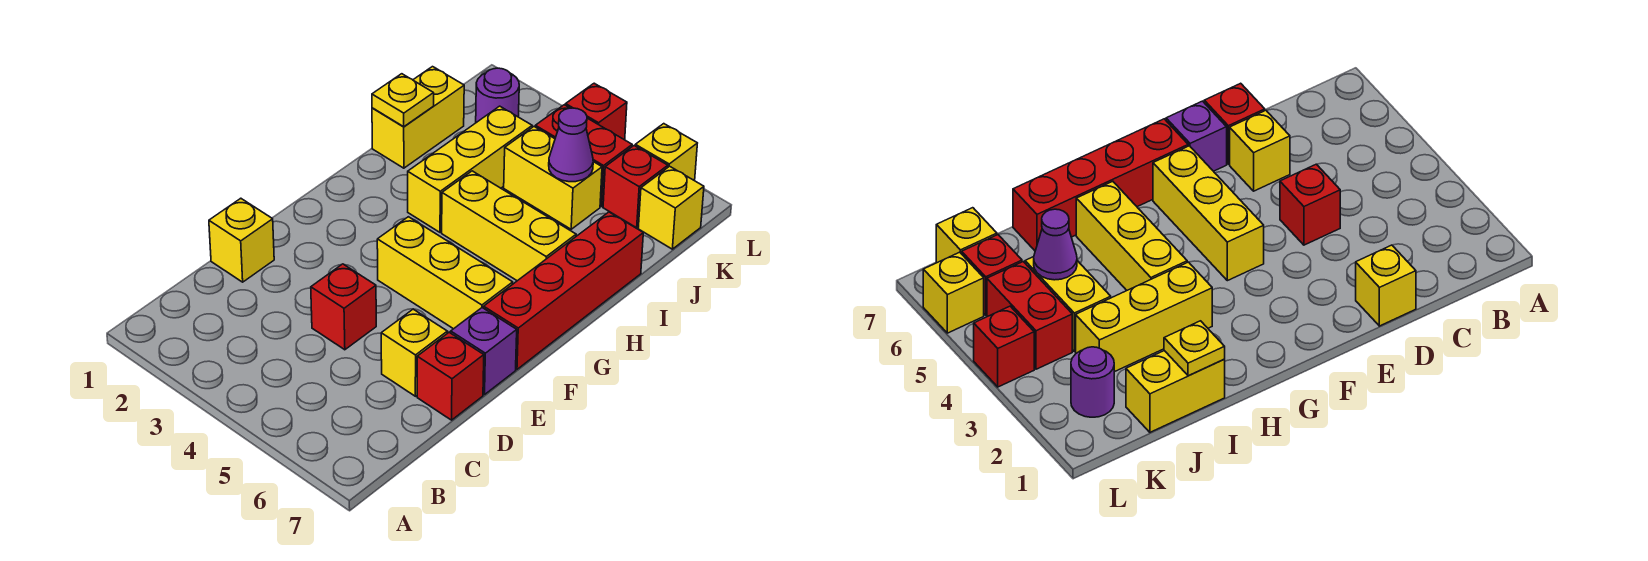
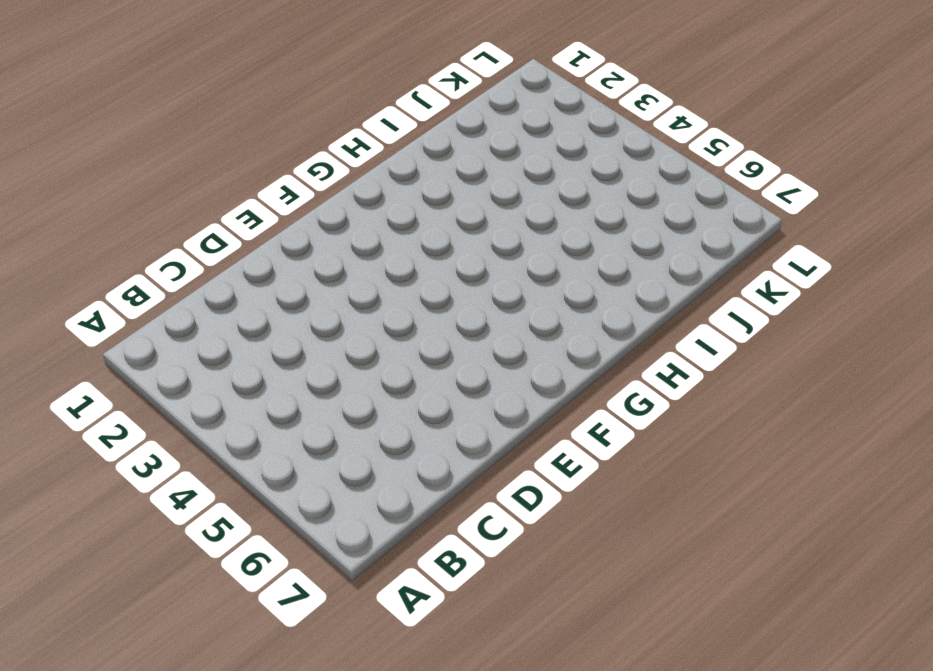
none -> yellow brick D1 level 1
none -> red brick D4 level 1
none -> yellow brick D6 level 1

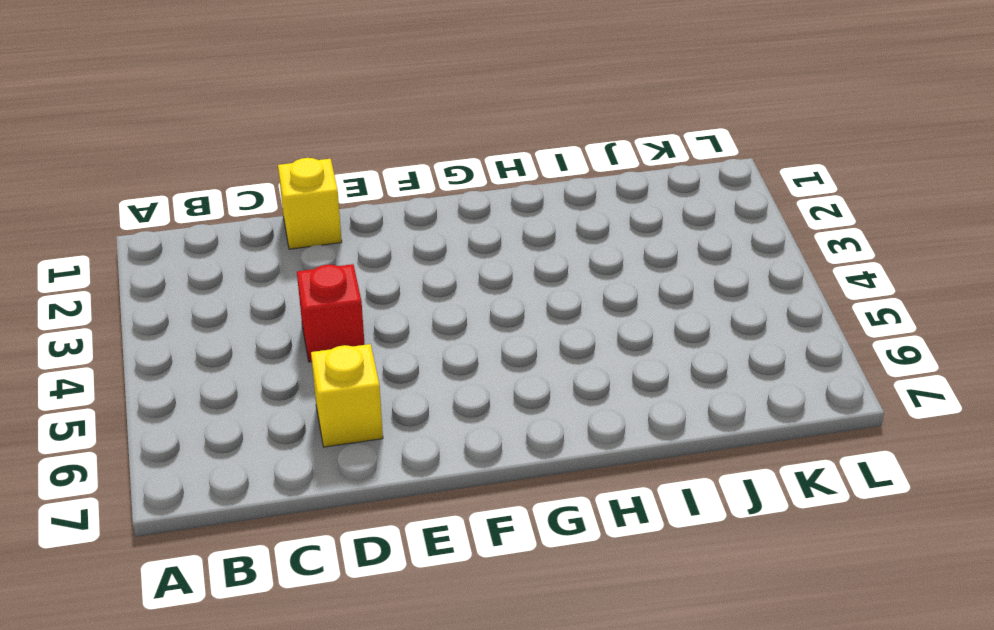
none -> red brick D7 level 1
none -> purple brick E7 level 1
none -> yellow brick F4:F6 level 1

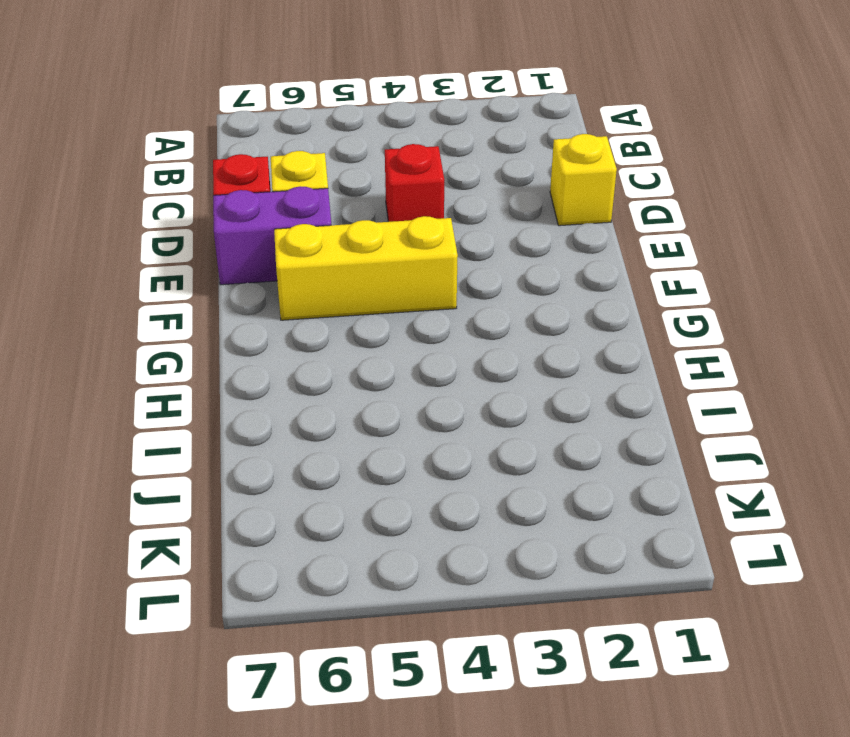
purple brick E6:E7 level 1 -> purple brick E7 level 1
none -> red brick F7:I7 level 1
none -> yellow brick H3:J3 level 1
none -> yellow brick H4:H6 level 1

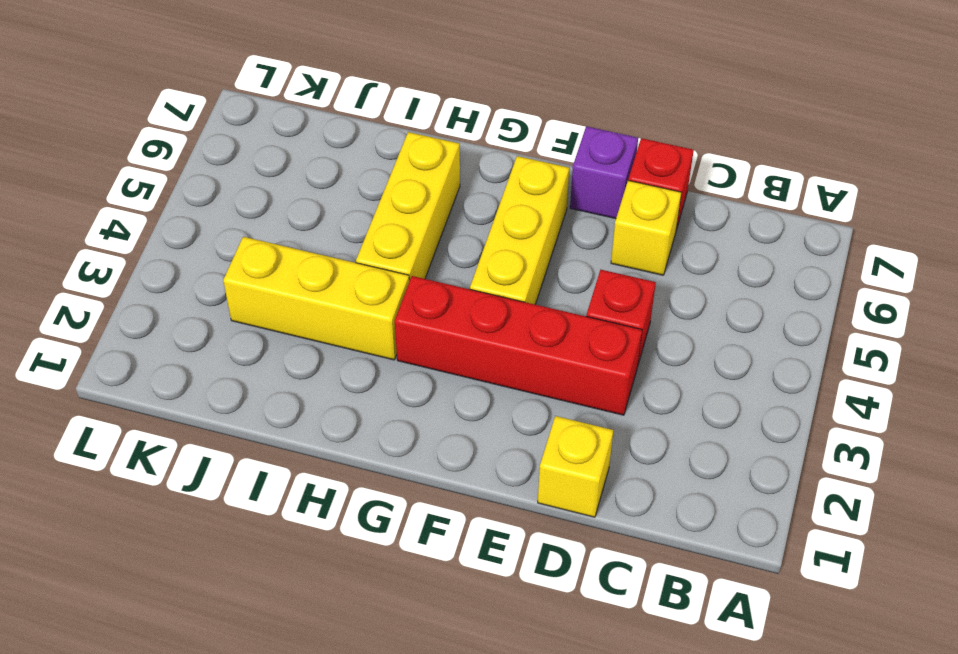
red brick D3:G3 level 1 -> red brick F7:I7 level 1
none -> yellow brick I1:J1 level 1
none -> yellow brick J4:J5 level 1
none -> purple round brick K2 level 1

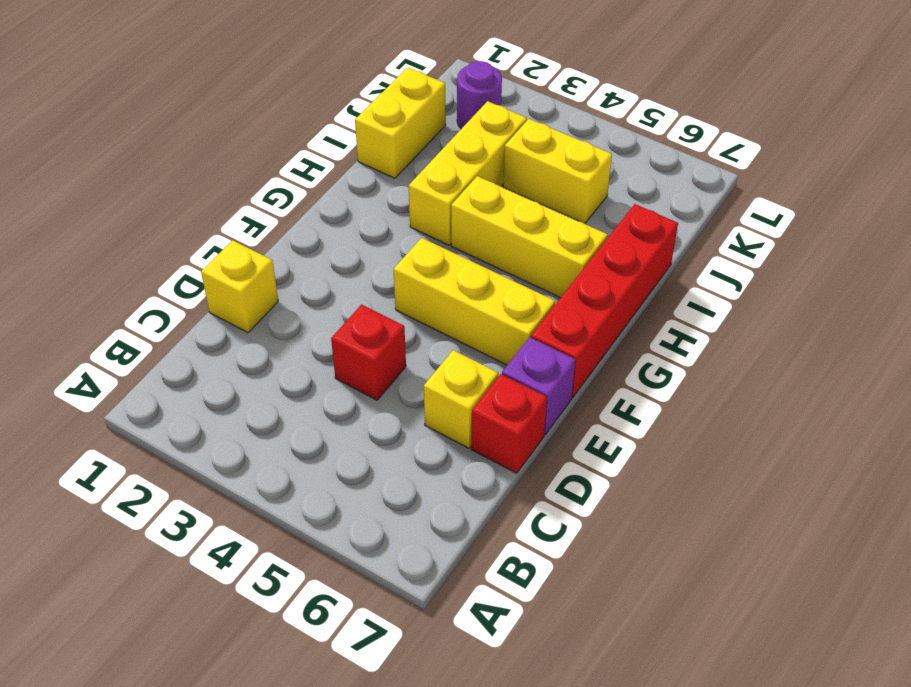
none -> red brick K4:K5 level 1
none -> red brick K6 level 1
none -> yellow brick K7 level 1

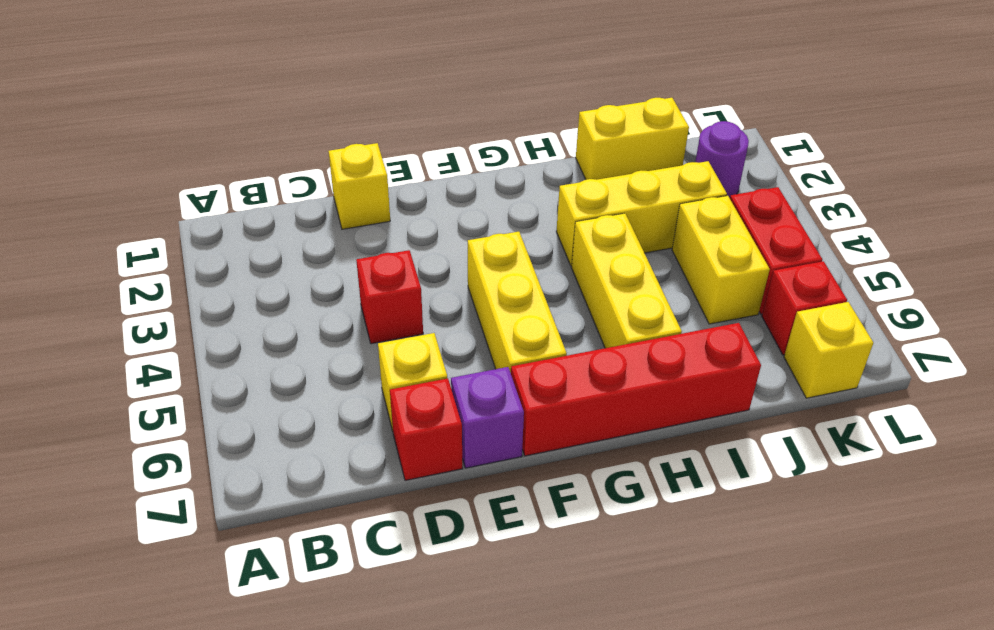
none -> red brick L4 level 1
none -> yellow brick L6 level 1
none -> yellow plate I1 level 2

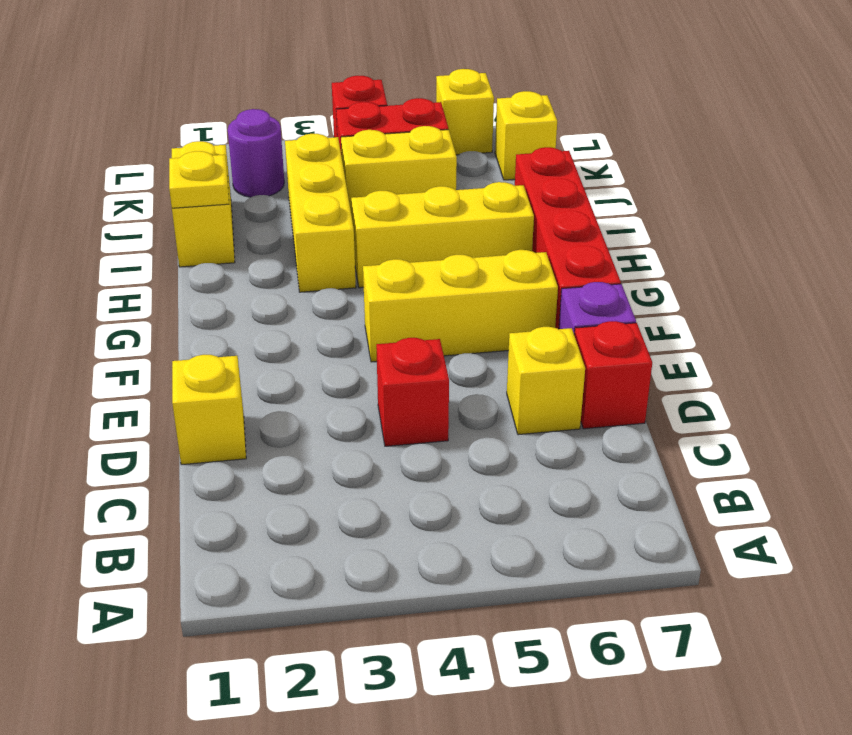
none -> red brick K6 level 1
none -> purple cone J5 level 2

